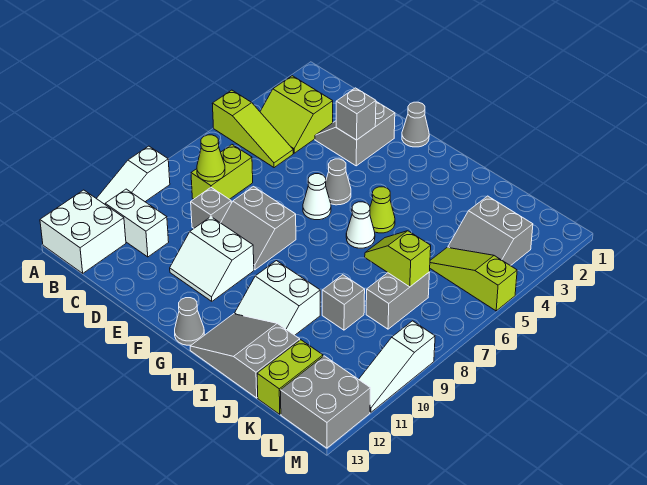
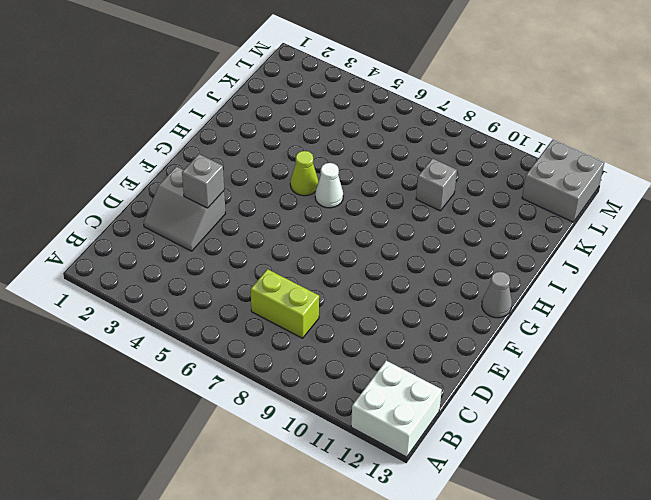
none -> lime slope A5:C5 level 1 top A
none -> white slope A9:A11 level 1 top 9
none -> lime slope B3:C4 level 1 top 3

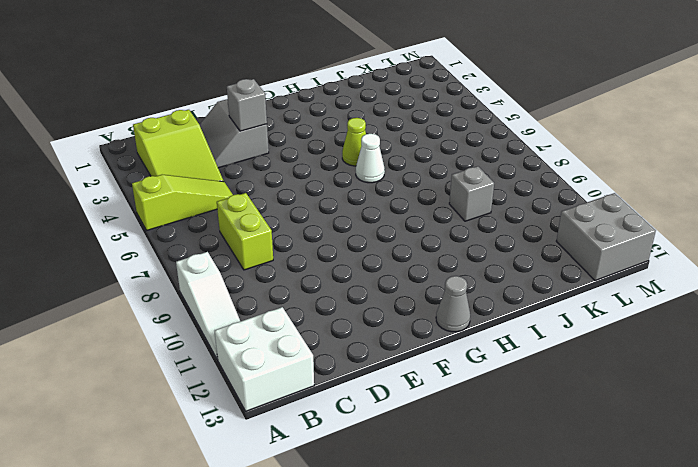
lime slope B2:C4 level 1 top 2 -> lime slope B3:C4 level 1 top 3
none -> white brick B11:C11 level 1
none -> grey brick D9 level 1
none -> grey slope E8:F9 level 1 top 8

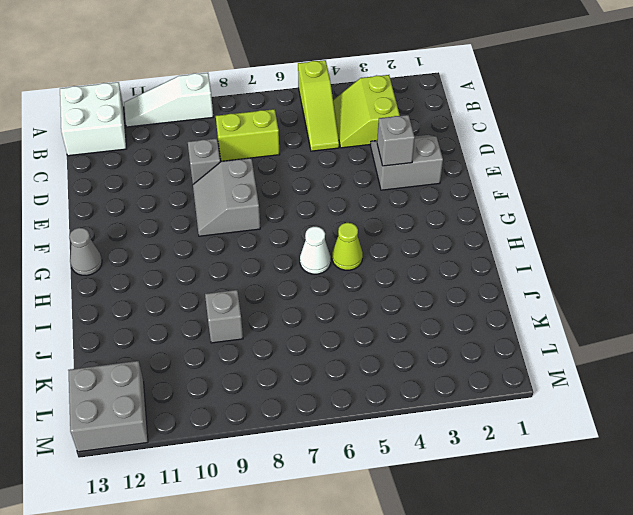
none -> white brick B11:C11 level 1
none -> white slope E10:F11 level 1 top 10
none -> grey cone F1 level 1

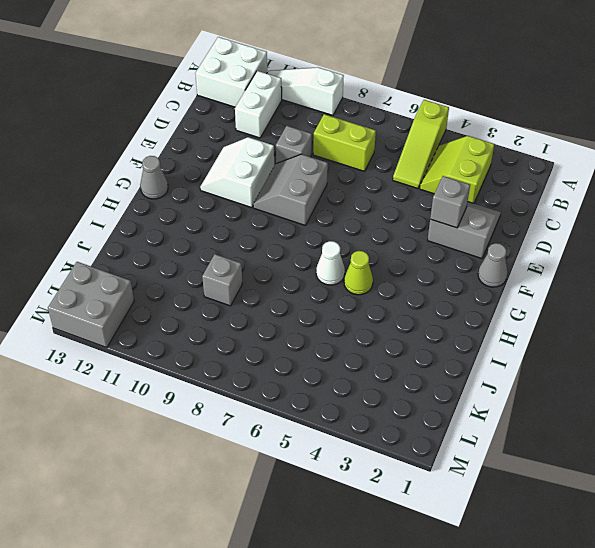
none -> grey cone F5 level 1
none -> white cone F6 level 1
none -> white slope H10:I11 level 1 top 10

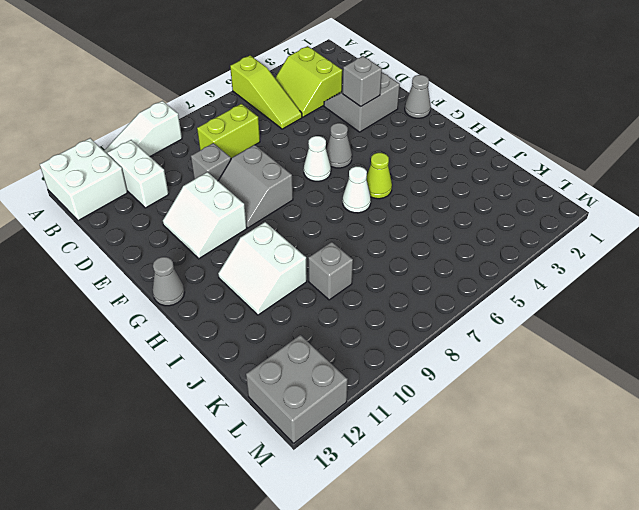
none -> grey slope H12:J13 level 1 top J
none -> grey slope K3:L4 level 1 top 3
none -> lime slope K5:M5 level 1 top M

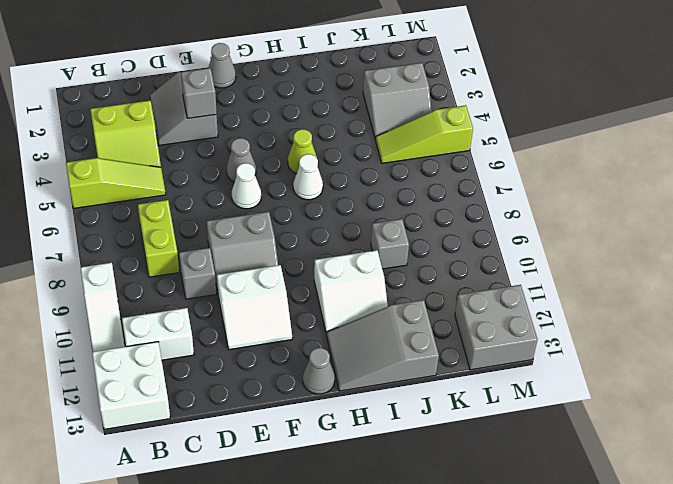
none -> grey brick K7:K8 level 1
none -> lime brick K12:K13 level 1
none -> white slope M9:M11 level 1 top 9

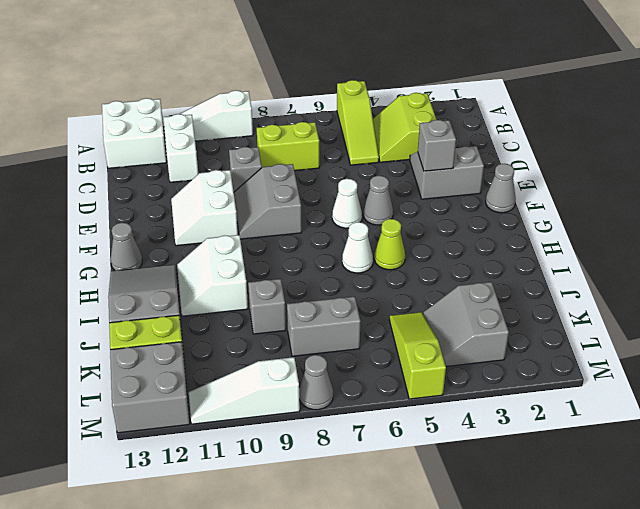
grey cone M8 level 1 -> none
none -> lime cone C8 level 2
none -> lime slope J7:K7 level 2 top K

